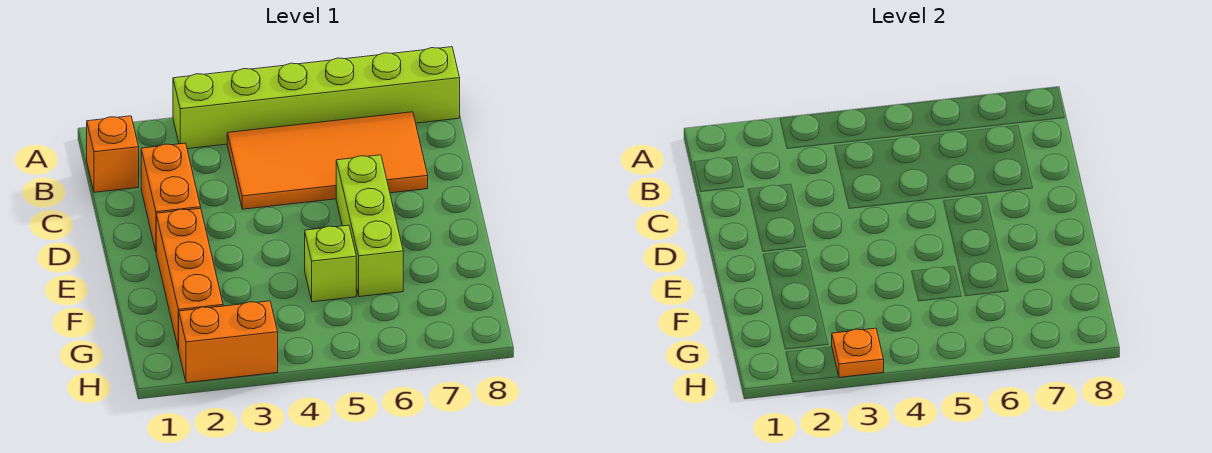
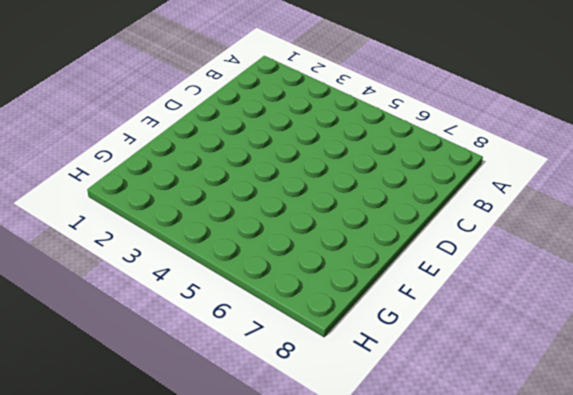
none -> lime brick A3:A8 level 1
none -> orange brick B1 level 1

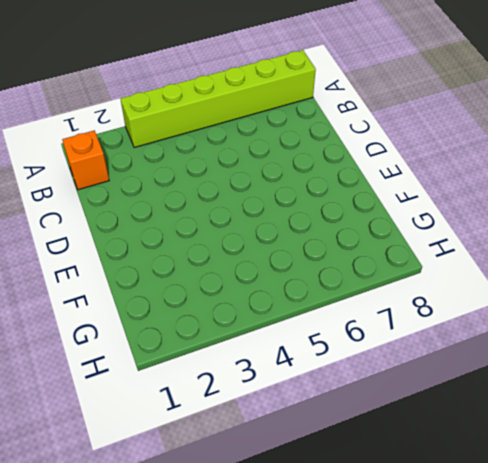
none -> orange tile B4:C7 level 1
none -> orange brick C2:D2 level 1

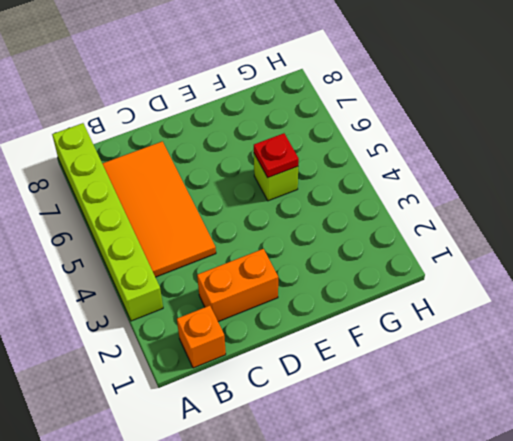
red plate F5 level 2 -> none
none -> lime brick D6:F6 level 1
none -> orange brick E2:G2 level 1

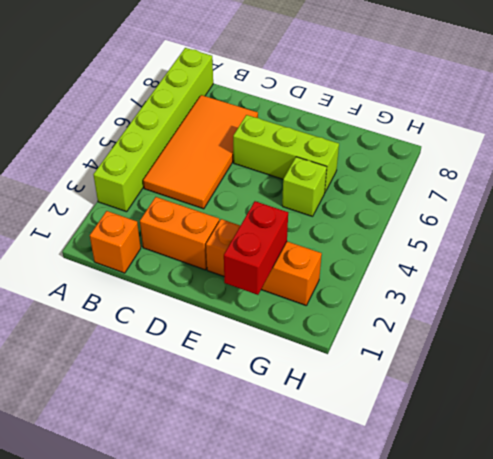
red brick F1:F2 level 2 -> none
none -> orange brick H2:H3 level 1
none -> orange plate H3 level 2

